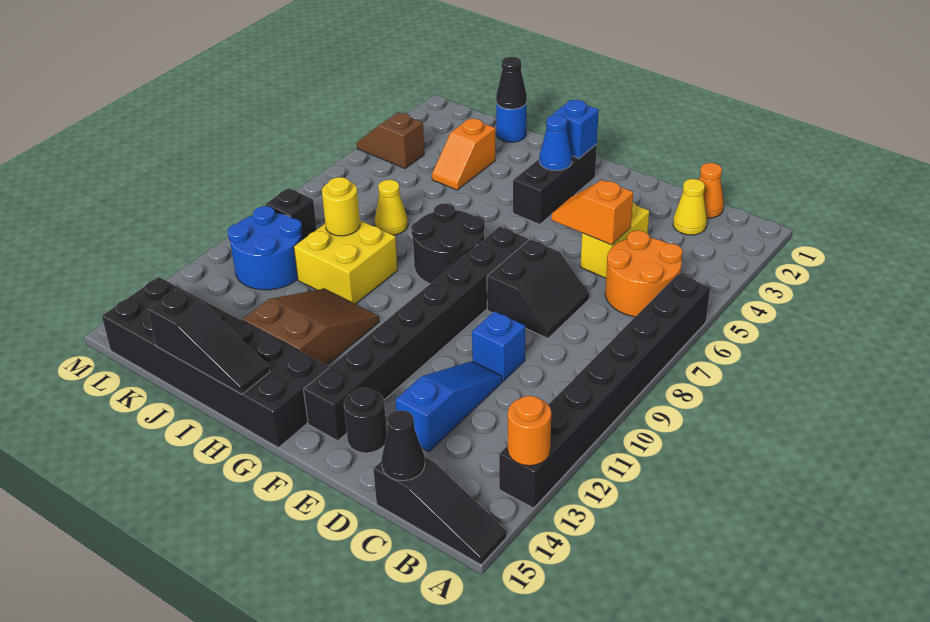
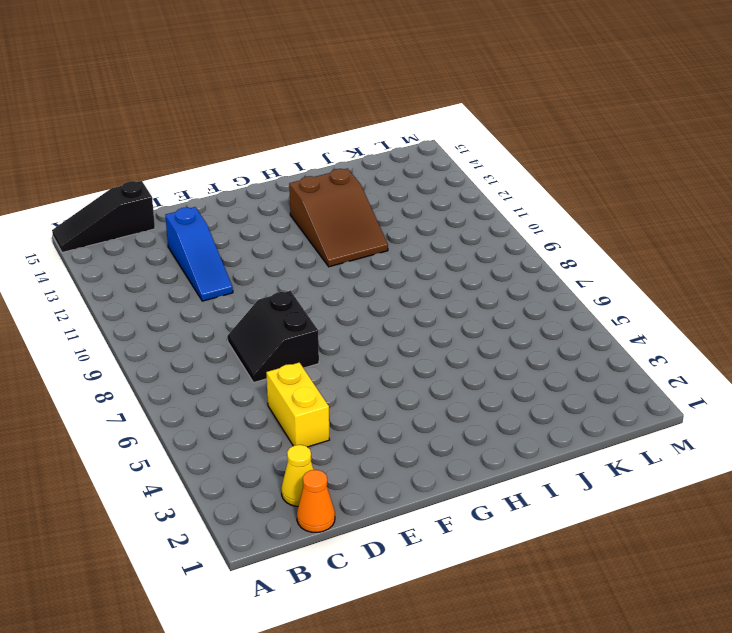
none -> black brick A6:A13 level 1
none -> orange round brick B5:C6 level 1
none -> blue brick D10 level 1
none -> black round brick E14 level 1

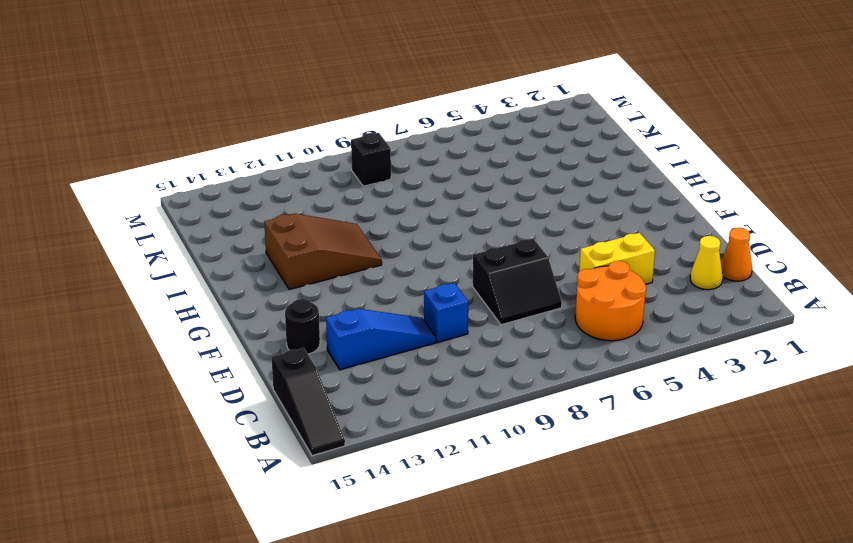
none -> black brick A6:A13 level 1
none -> black brick F7:F14 level 1
none -> black brick G2:G4 level 1
none -> black round brick G7:H8 level 1

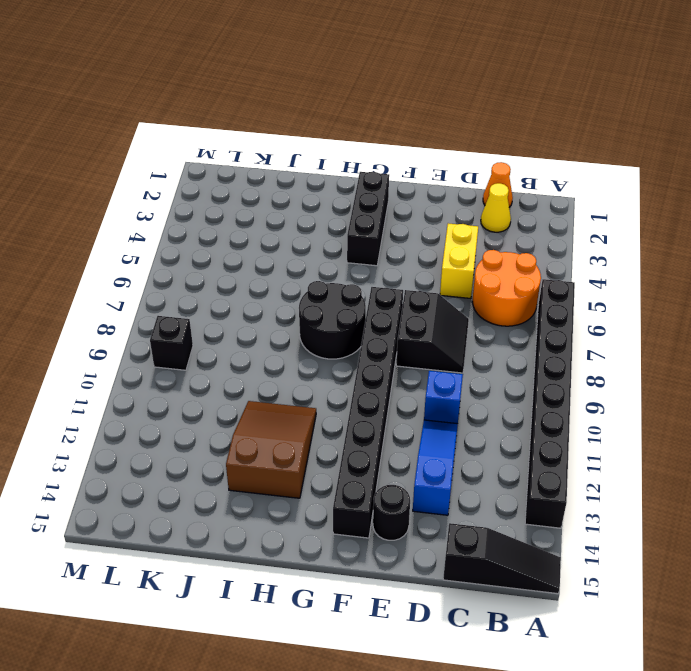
none -> black brick G14:L15 level 1
none -> yellow brick I9:J10 level 1
none -> blue round brick J1 level 1
none -> orange slope J3:J4 level 1 top 3

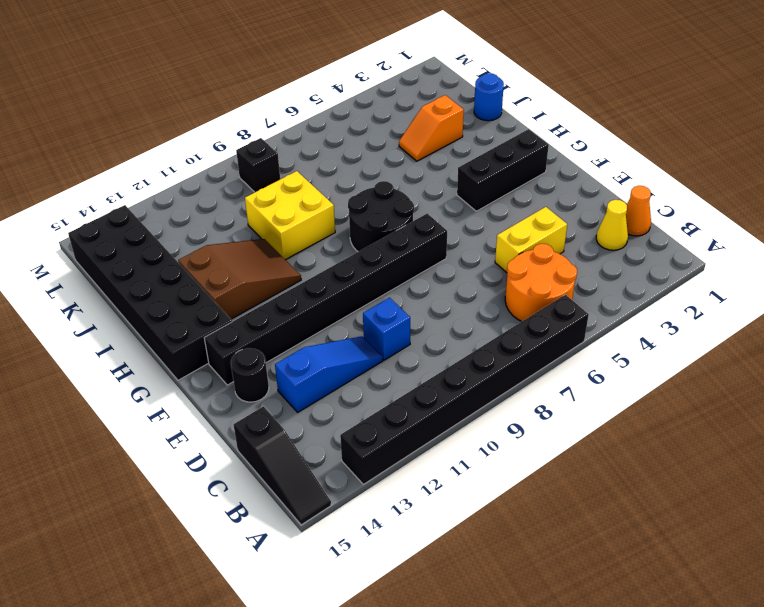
none -> black slope D7:E8 level 1 top E
none -> yellow cone J7 level 1
none -> blue round brick K10:L11 level 1
none -> brown slope L4:M4 level 1 top L

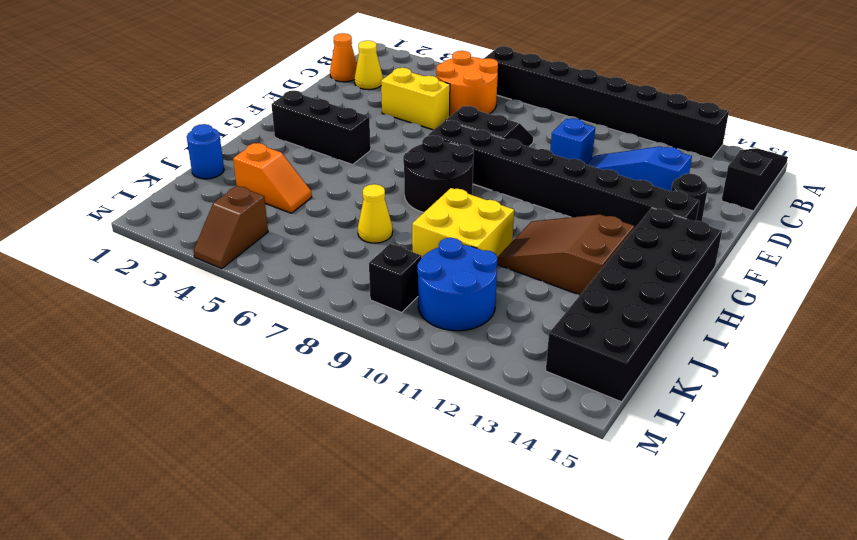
none -> orange round brick A13 level 2
none -> black cone C15 level 2
none -> orange slope D5:E5 level 2 top D
none -> blue brick G2 level 2

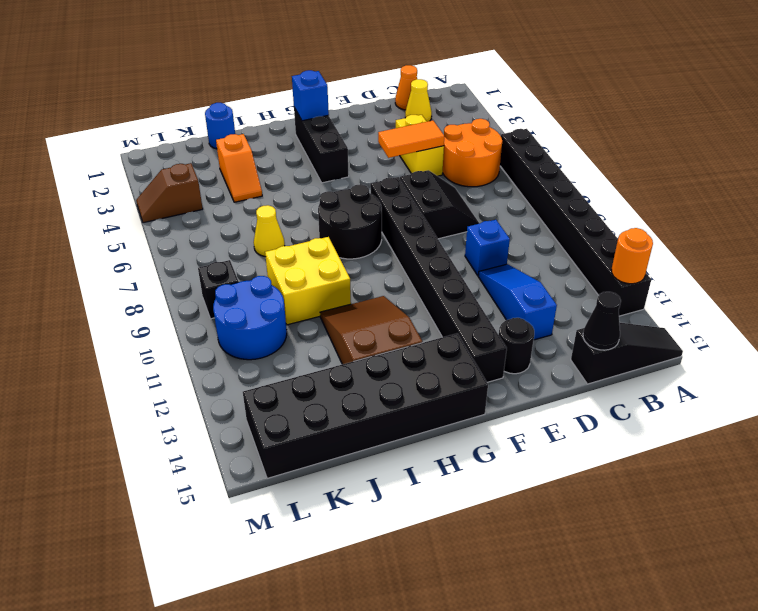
orange tile D5:E5 level 2 -> orange slope D5:E5 level 2 top D
none -> blue cone G3 level 2
none -> black slope H15:J15 level 2 top J
none -> black cone J1 level 2
none -> yellow round brick J9 level 2

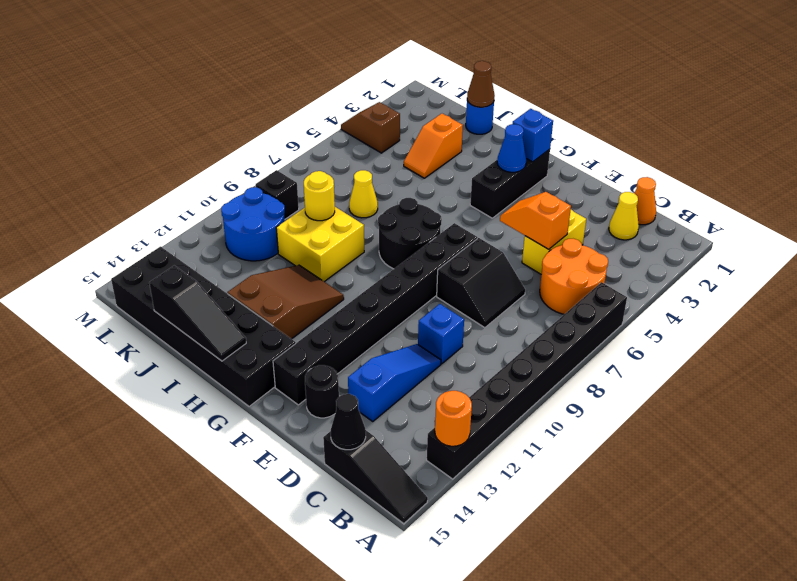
brown cone J1 level 2 -> black cone J1 level 2

